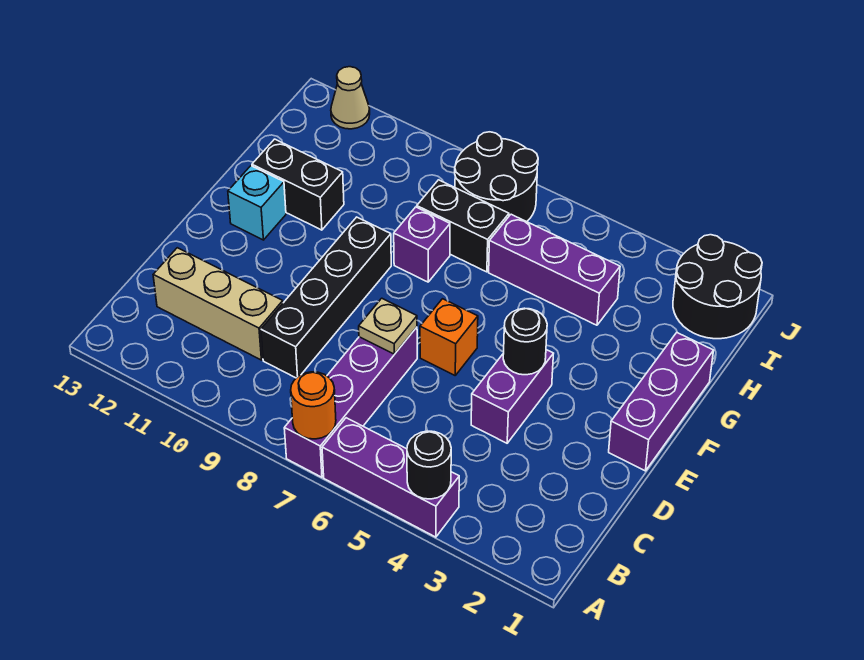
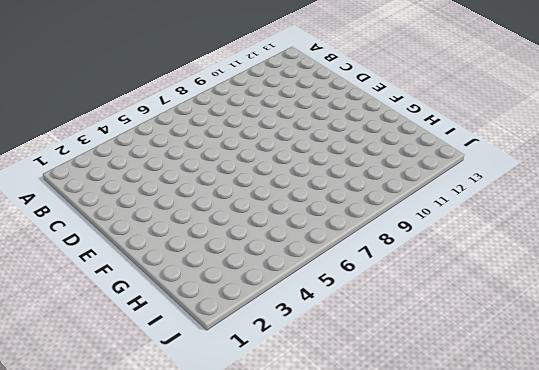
none -> purple brick A4:A6 level 1
none -> purple brick A7:D7 level 1
none -> black brick C9:F9 level 1

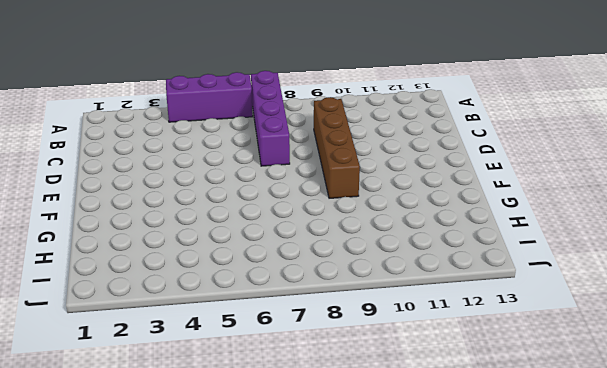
brown brick C9:F9 level 1 -> black brick C9:F9 level 1
none -> tan brick C10:C12 level 1
none -> purple brick D4:E4 level 1
none -> purple brick E1:G1 level 1

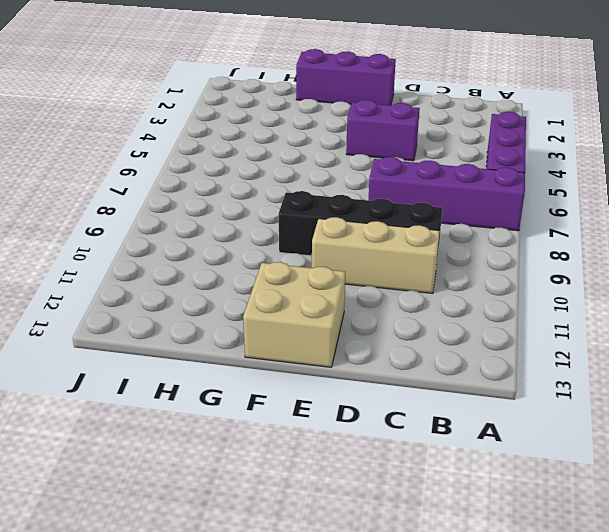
tan brick C10:E10 level 1 -> tan brick C10:C12 level 1
tan brick E12:F13 level 1 -> cyan brick F12 level 1
none -> orange brick E6 level 1
none -> purple brick G8 level 1
none -> black brick G11:G12 level 1

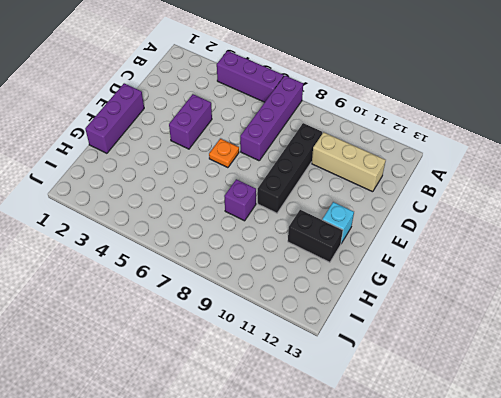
orange plate E6 level 1 -> orange brick E6 level 1
none -> purple brick H4:H6 level 1
none -> black brick H7:H8 level 1
none -> black round brick I1:J2 level 1

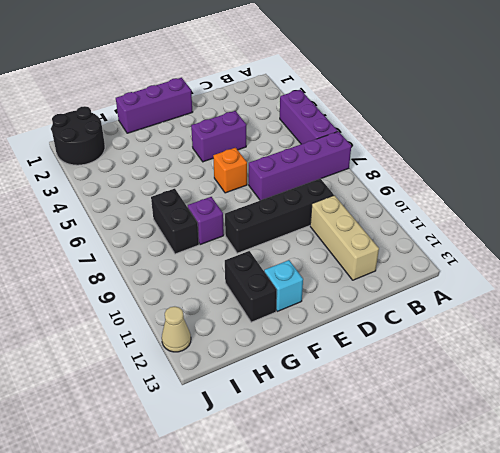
none -> purple brick H4:H6 level 1
none -> black round brick I7:J8 level 1
none -> black round brick A4 level 2

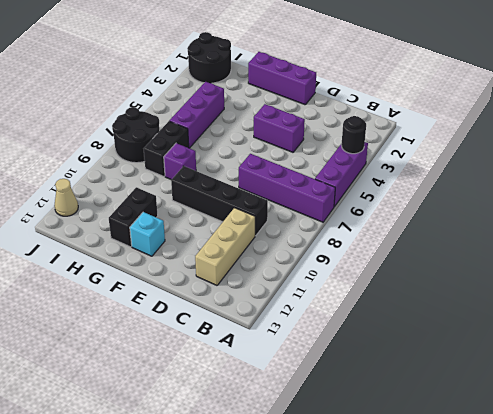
none -> orange brick E6 level 1
none -> orange round brick A7 level 2
none -> tan plate D7 level 2

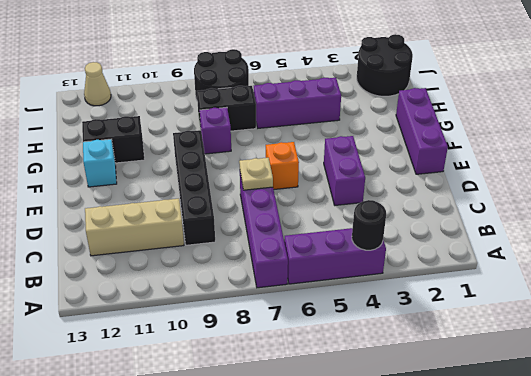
none -> orange round brick A7 level 2
none -> black round brick E4 level 2

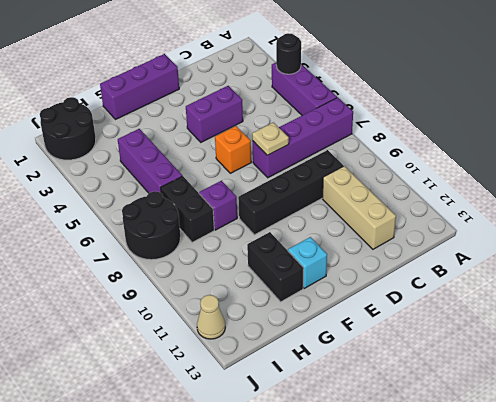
none -> orange round brick A7 level 2
none -> black round brick E4 level 2

